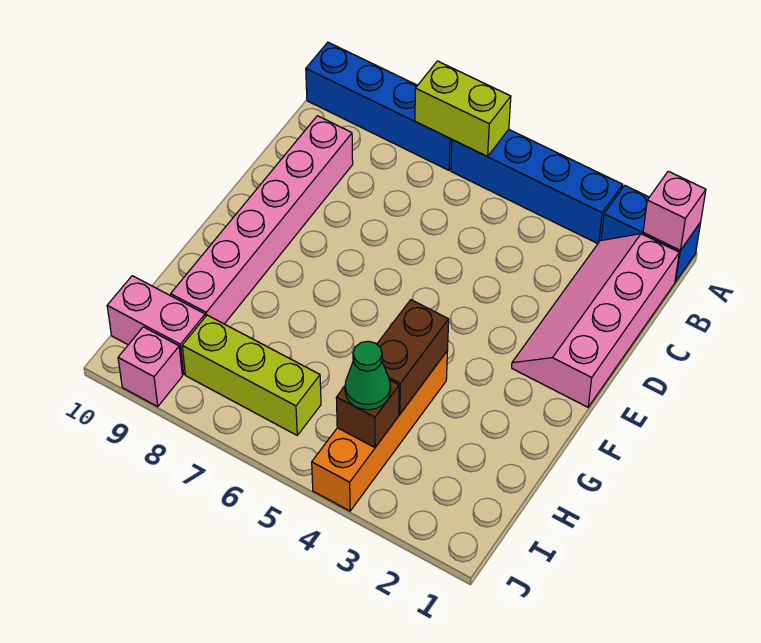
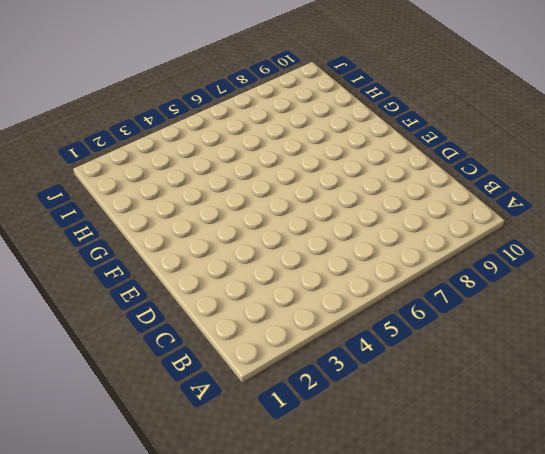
none -> blue brick A1:A2 level 1
none -> blue brick A3:A6 level 1
none -> blue brick A7:A10 level 1

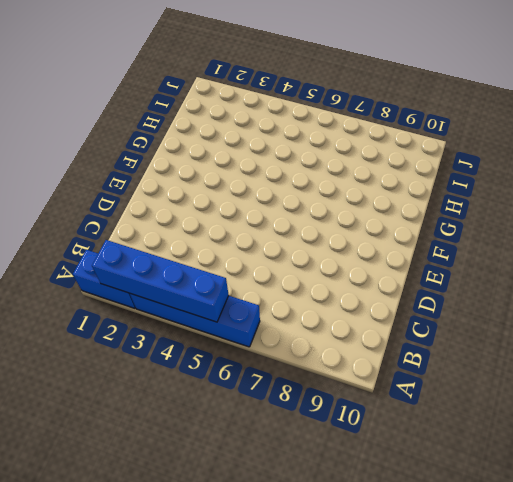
blue brick A2:A5 level 2 -> blue brick A7:A10 level 1
none -> pink slope B1:E2 level 1 top 1
none -> pink brick C9:H9 level 1
none -> orange brick G4:J4 level 1

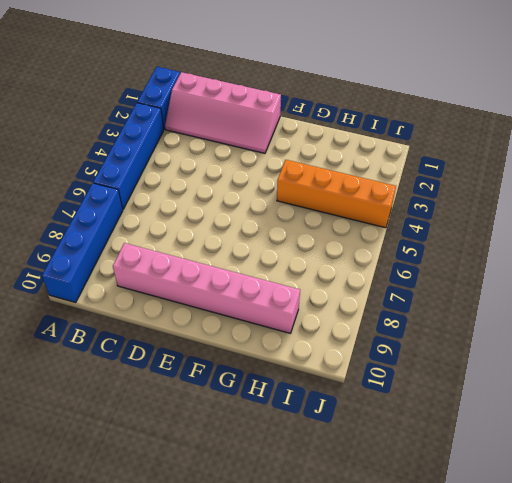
none -> lime brick I6:I8 level 1
none -> pink brick I9:I10 level 1
none -> pink brick J9 level 1

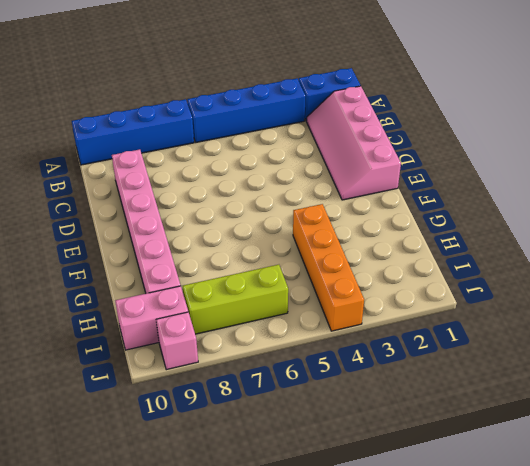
none -> pink brick A1 level 2
none -> lime brick A6:A7 level 2
none -> brown brick G4:H4 level 2

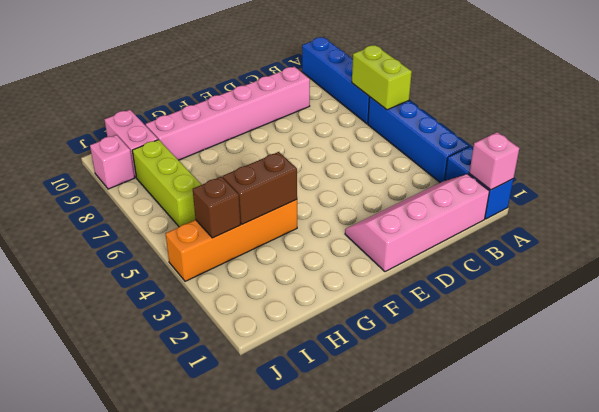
none -> green cone I4 level 3

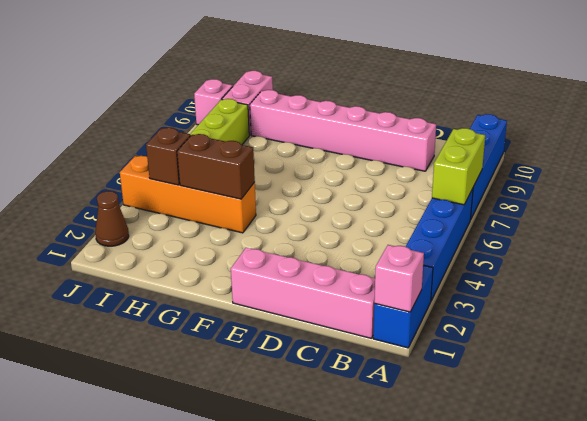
brown cone J2 level 1 -> none
none -> green cone I4 level 3

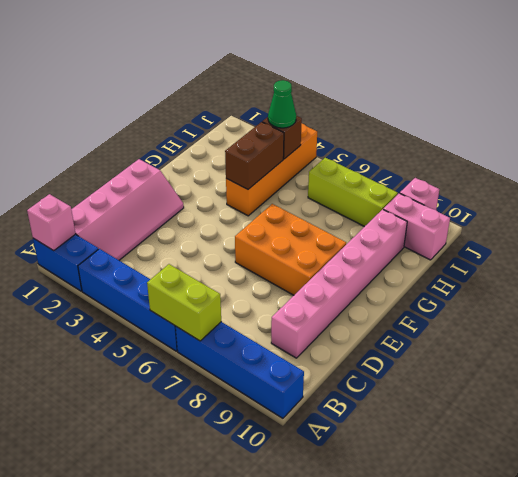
orange brick E6:F8 level 1 -> none

